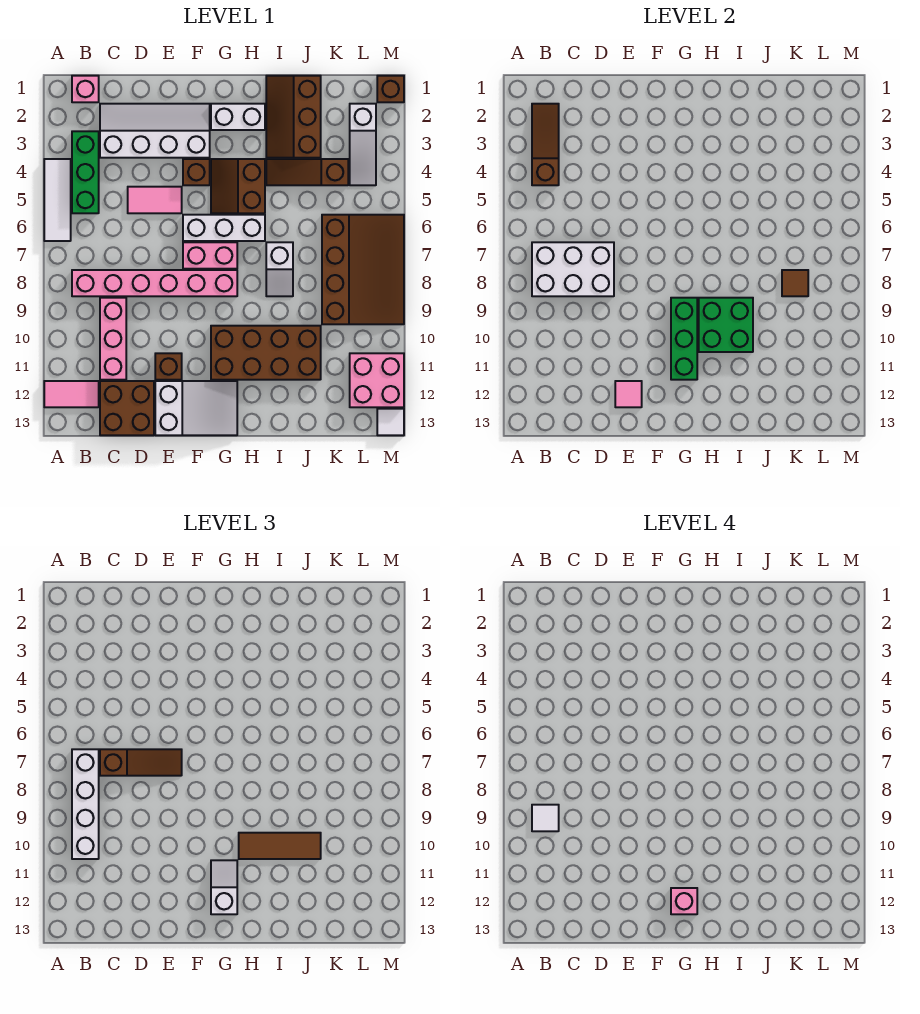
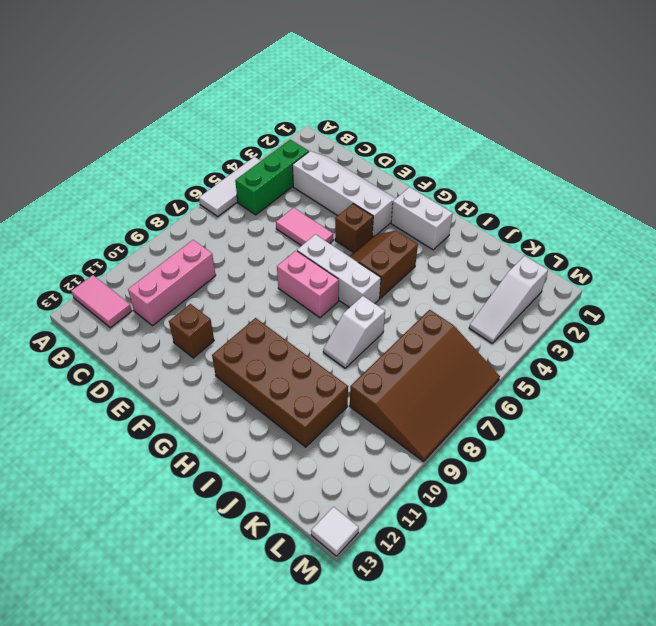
none -> pink brick B1 level 1
none -> pink brick B8:G8 level 1
none -> brown brick C12:D13 level 1
none -> white slope E12:G13 level 1 top E

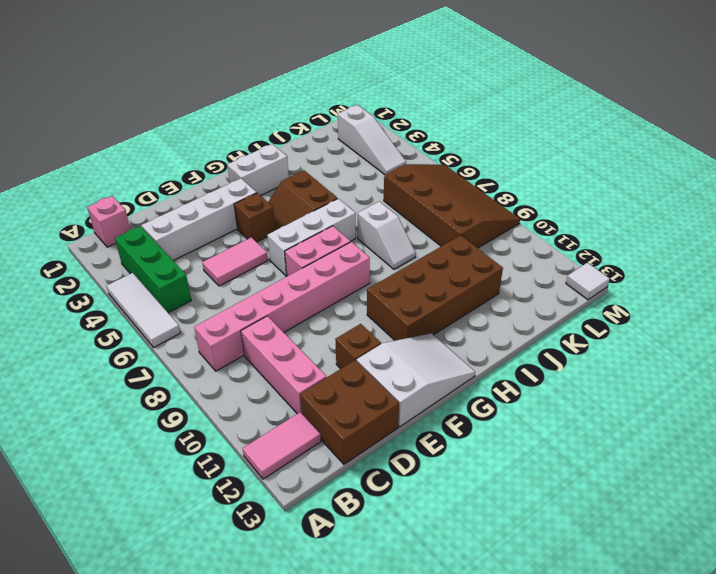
none -> brown slope I1:J3 level 1 top J
none -> brown slope I4:K4 level 1 top K
none -> pink brick L11:M12 level 1
none -> brown brick M1 level 1

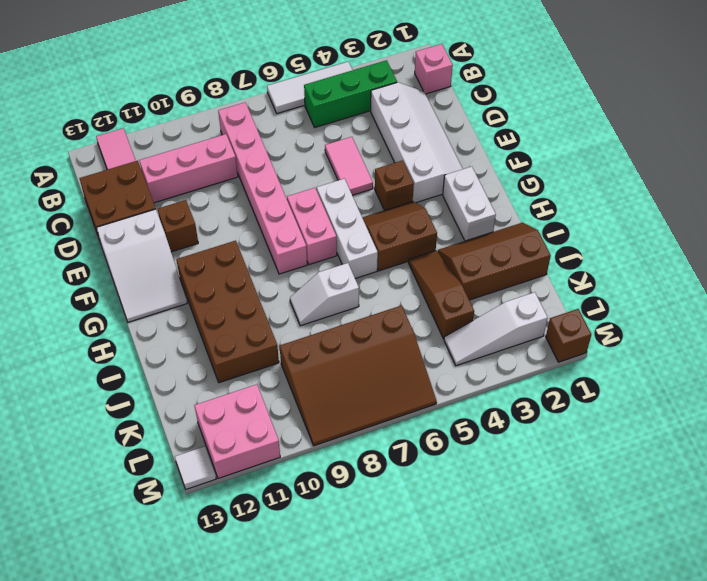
none -> brown slope B2:B4 level 2 top 4
none -> white brick B7:D8 level 2
none -> pink tile E12 level 2
none -> green brick G9:G11 level 2

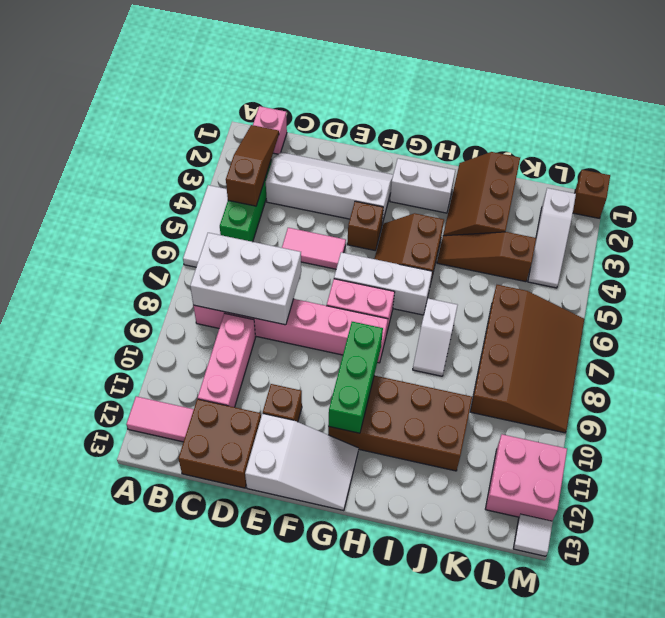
none -> pink tile E12 level 2
none -> green brick H9:I10 level 2
none -> brown tile K8 level 2
none -> white brick B7:B10 level 3

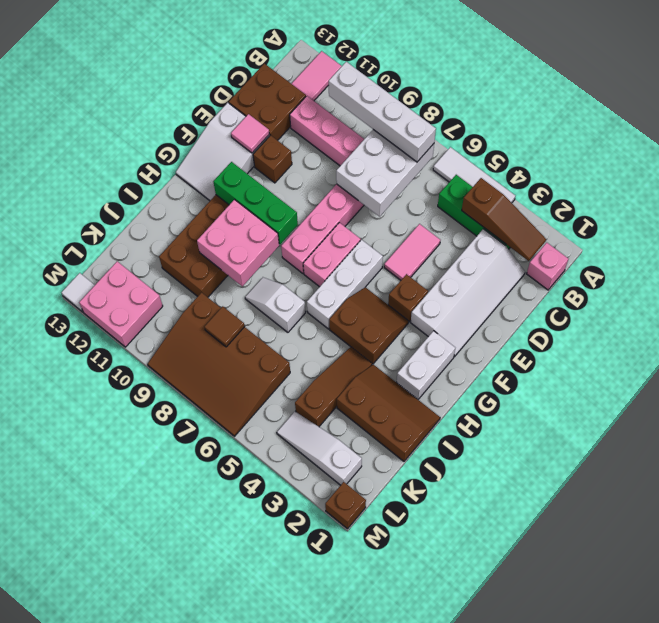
pink brick H9:I10 level 2 -> green brick H9:I10 level 2
none -> brown slope C7:E7 level 3 top C
none -> white slope G11:G12 level 3 top 12
none -> brown tile H10:J10 level 3
none -> white tile B9 level 4

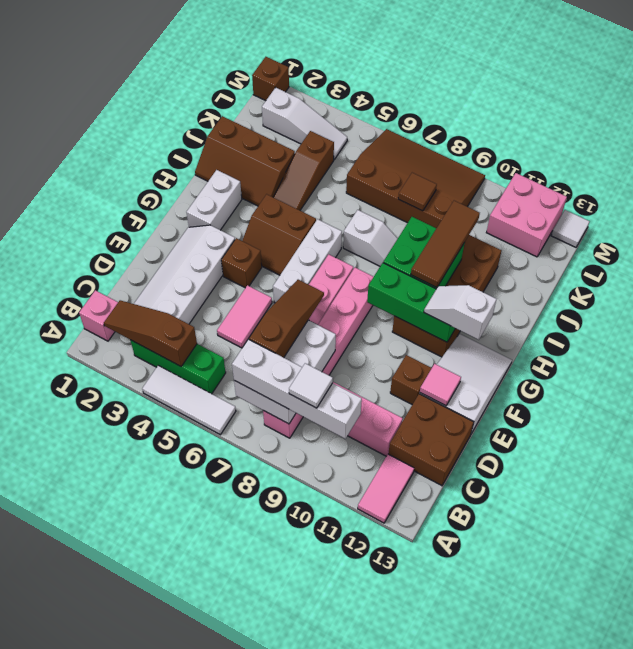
none -> pink brick G12 level 4

